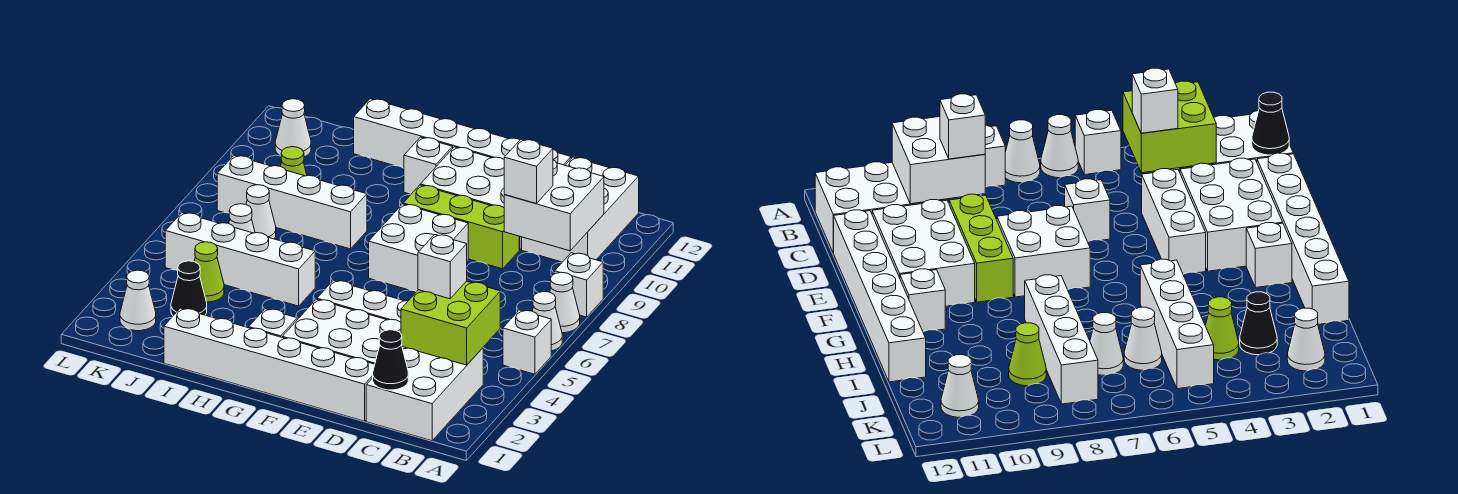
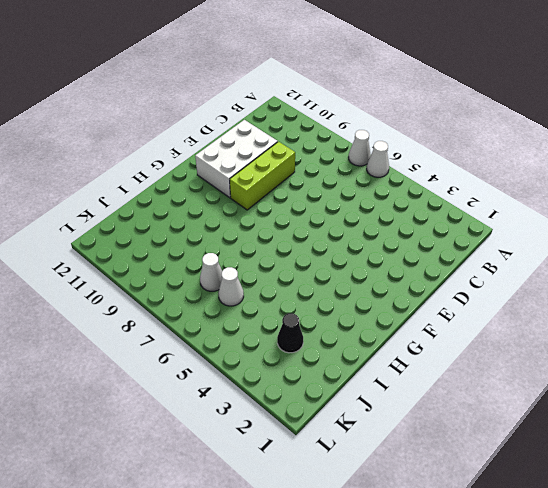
none -> white brick A5 level 1
none -> white brick A8 level 1
none -> white brick B1:C3 level 1
none -> white brick B10:C12 level 1

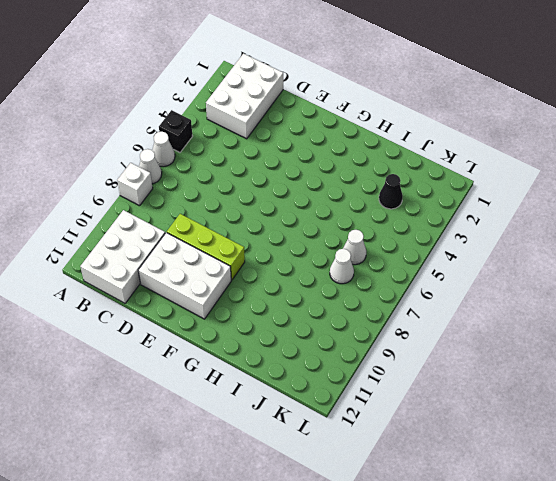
black brick A5 level 1 -> white brick A5 level 1
none -> white brick D1:I1 level 1
none -> white brick D2:F3 level 1
none -> white brick D4:F4 level 1
none -> white brick D6 level 1

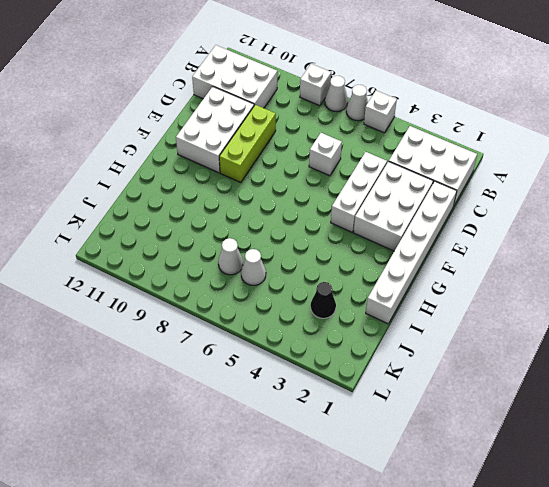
none -> white brick D12:I12 level 1
none -> white brick E7:F8 level 1
none -> white brick G2 level 1
none -> white brick G11 level 1

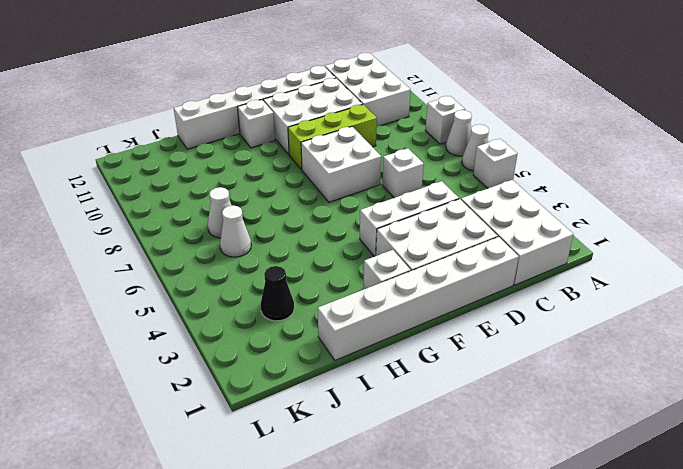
none -> white brick H5:K5 level 1
none -> white brick H8:K8 level 1
none -> lime cone J4 level 1
none -> lime cone J9 level 1

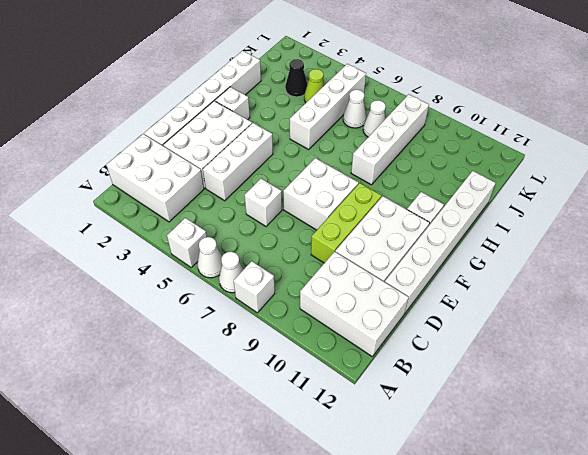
none -> lime cone J9 level 1
none -> white cone K2 level 1
none -> white cone K11 level 1
none -> lime brick B3:C4 level 2

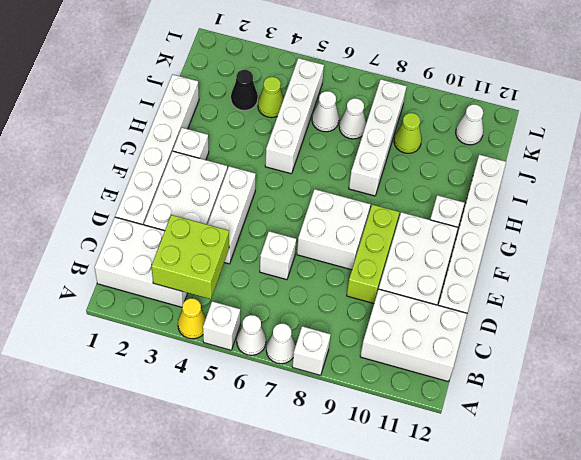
yellow cone A4 level 1 -> none
none -> white cone K2 level 1
none -> white brick B9:C10 level 2
none -> black cone C1 level 2
none -> white brick C4 level 3

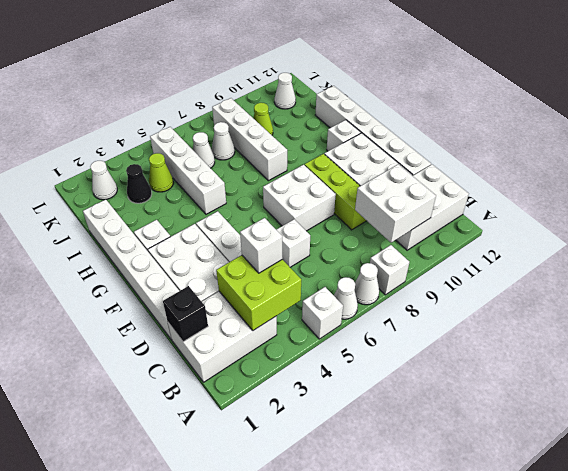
black brick C1 level 2 -> black cone C1 level 2
none -> white brick C9 level 3

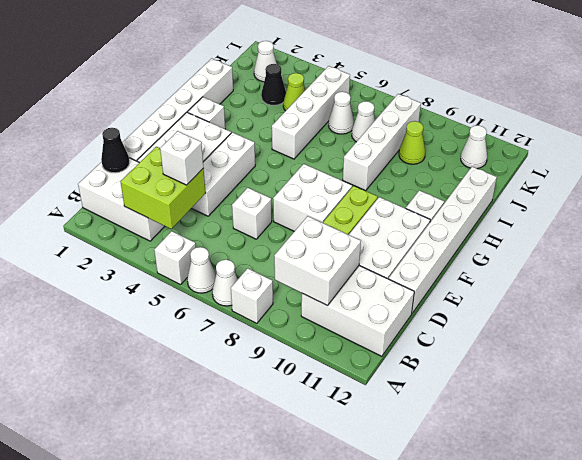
none -> white brick C9 level 3

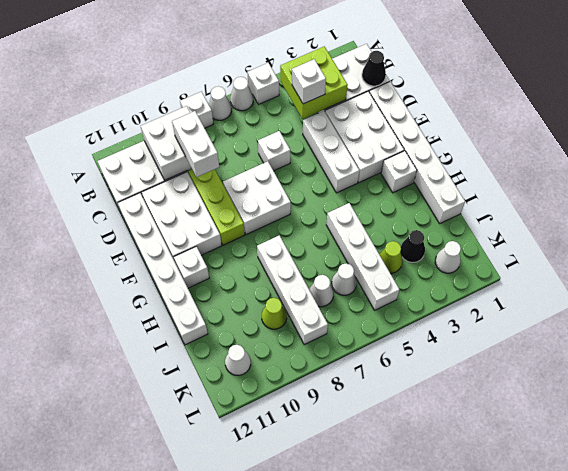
white brick C9:D9 level 3 -> white brick C9 level 3

